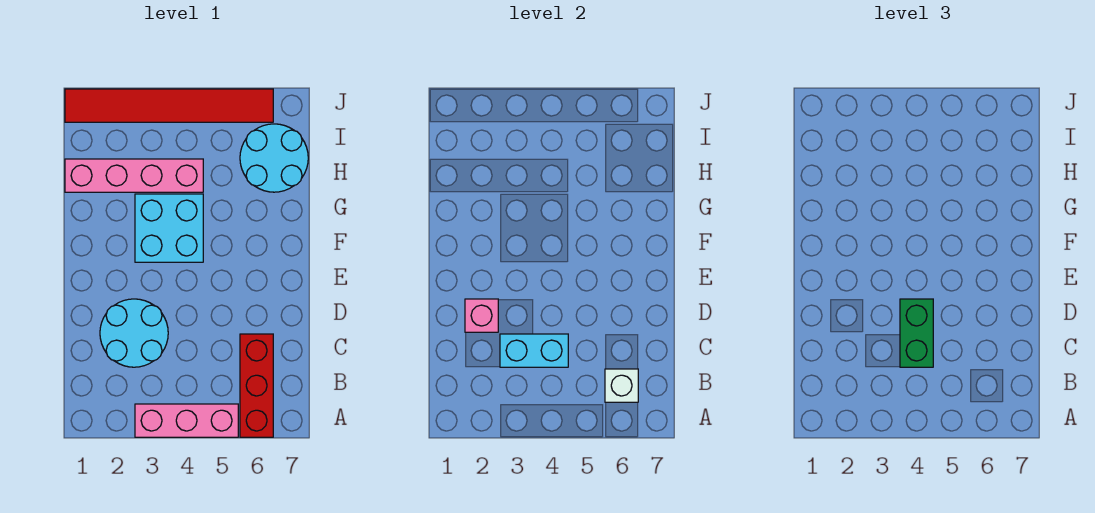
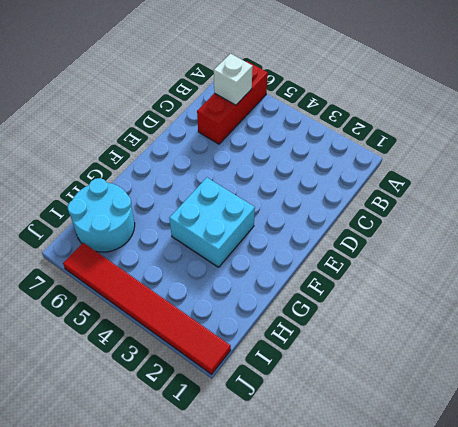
none -> pink brick A3:A5 level 1
none -> cyan round brick C2:D3 level 1

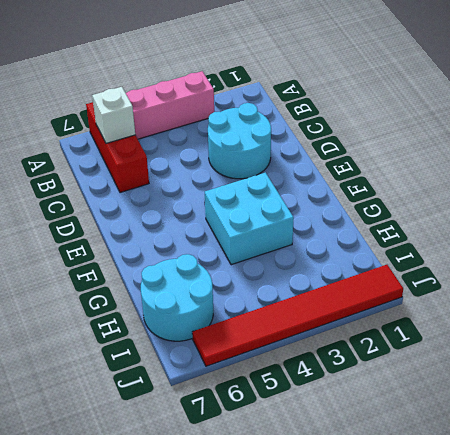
none -> pink brick H1:H4 level 1
none -> cyan brick C3:C4 level 2

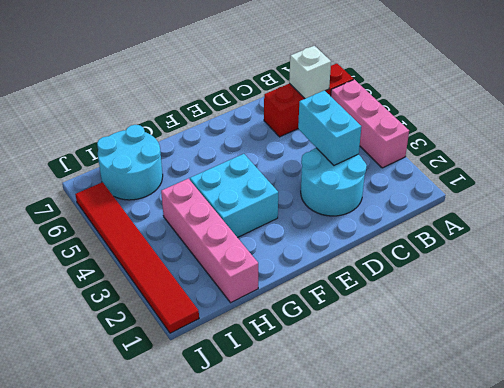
none -> pink brick D2 level 2
none -> green brick C4:D4 level 3

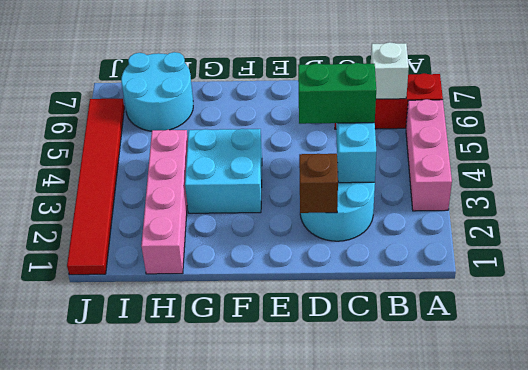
brown brick D2 level 2 -> pink brick D2 level 2

